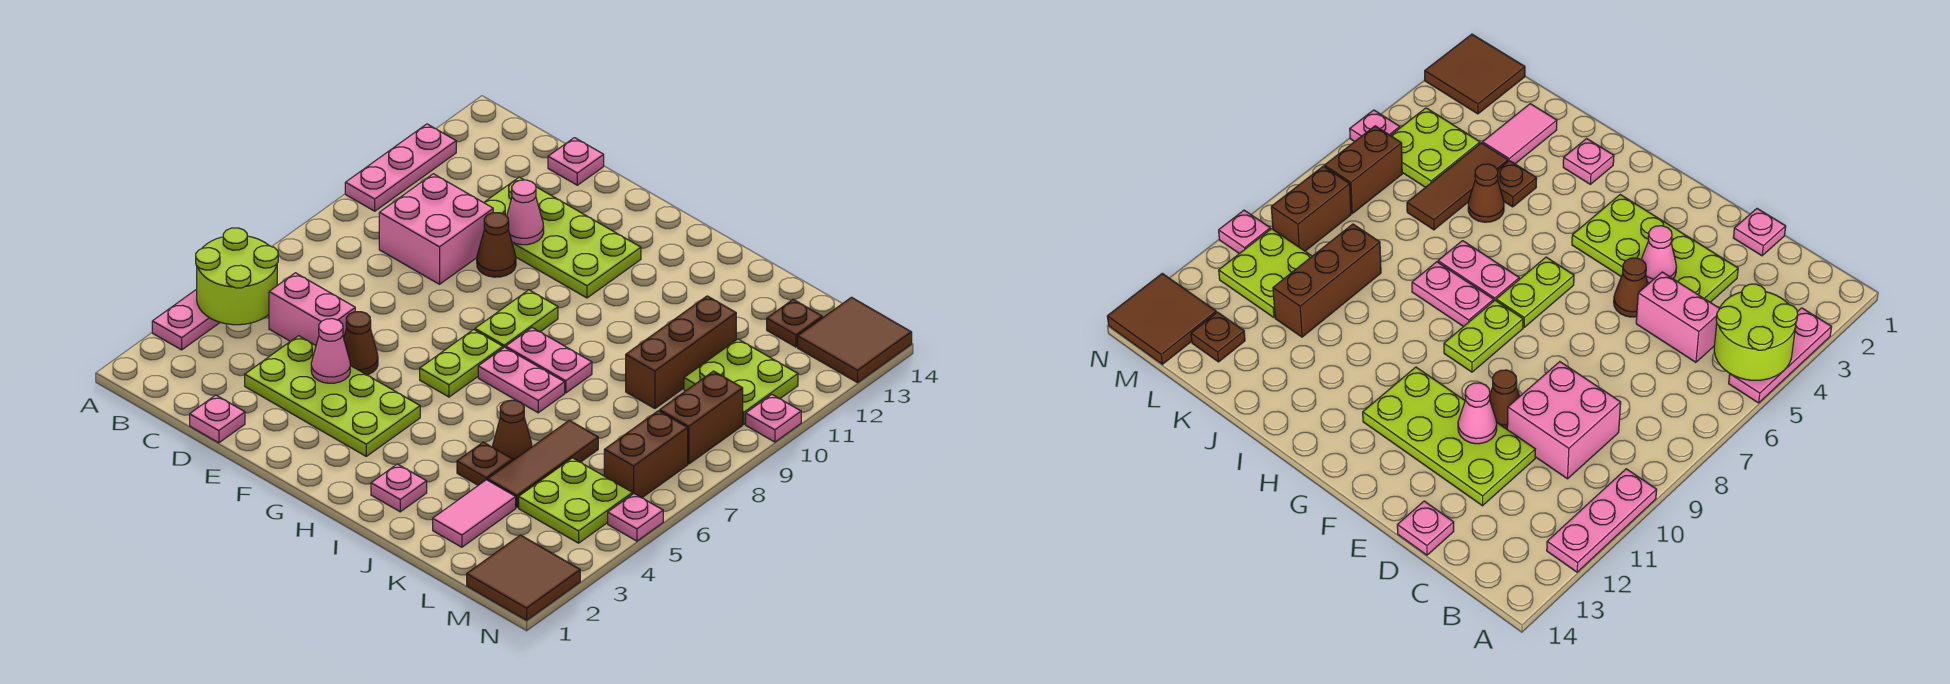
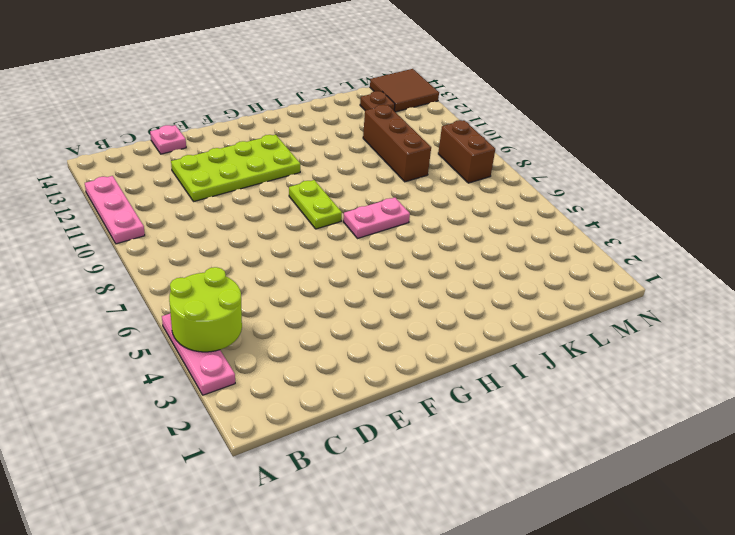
none -> pink brick C5:D5 level 1
none -> pink brick C9:D10 level 1
none -> pink plate D1 level 1
none -> lime plate D3:G4 level 1

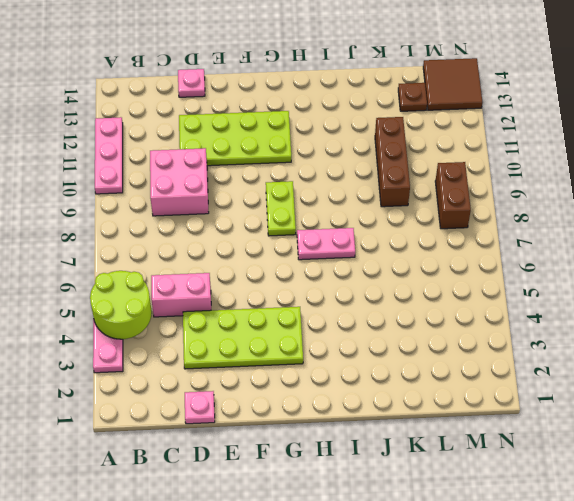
none -> brown cone E5 level 1
none -> brown cone E10 level 1
none -> lime plate G6:G7 level 1
none -> pink plate H8:I8 level 1

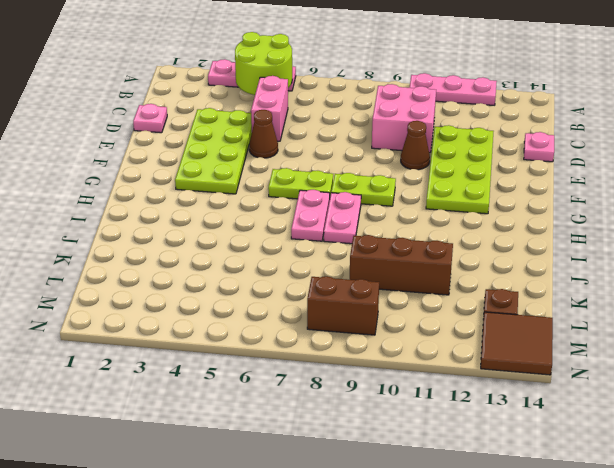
none -> pink plate I2 level 1
none -> brown plate J4 level 1
none -> brown cone J5 level 1
none -> pink tile K2:K3 level 1

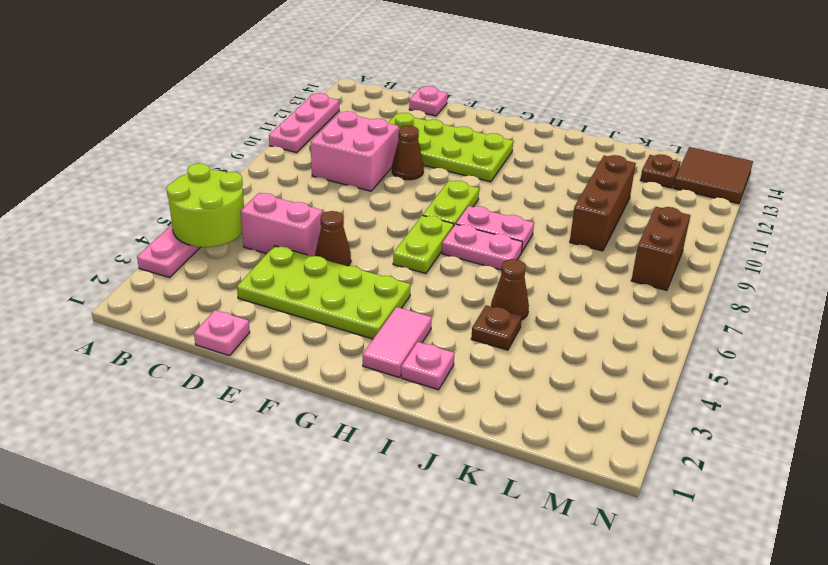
pink tile H2:H3 level 1 -> pink tile K2:K3 level 1
none -> brown tile K4:K6 level 1
none -> lime plate L4:M5 level 1
none -> lime plate L10:M11 level 1
none -> brown tile M1:N2 level 1

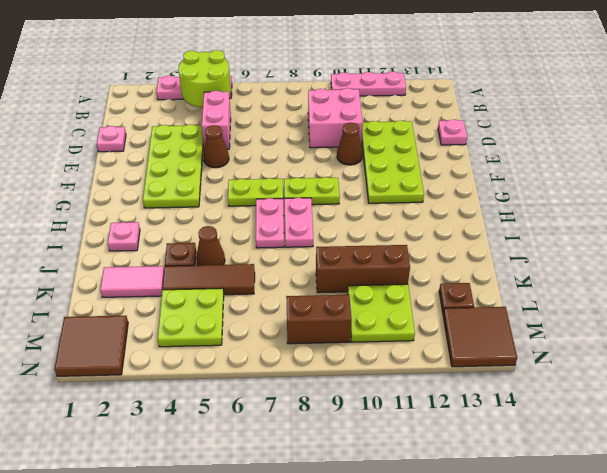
none -> brown brick M6:M7 level 1
none -> pink plate N5 level 1
none -> pink plate N10 level 1
none -> pink cone E4 level 2

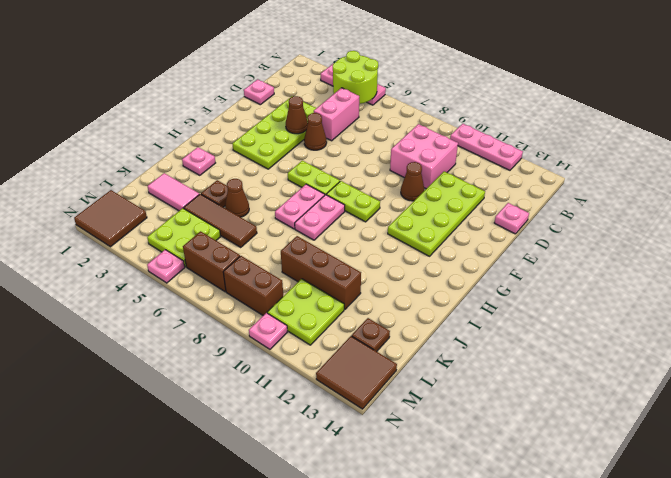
brown cone E4 level 2 -> pink cone E4 level 2
none -> pink cone E11 level 2

